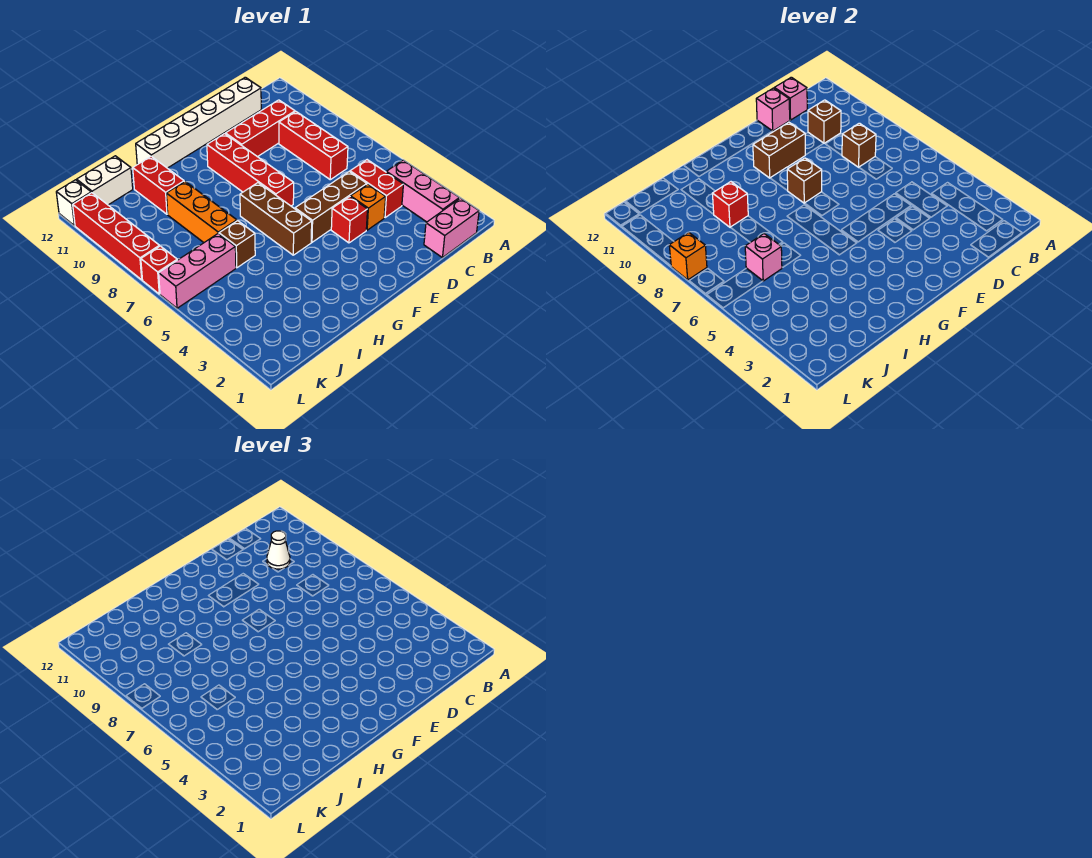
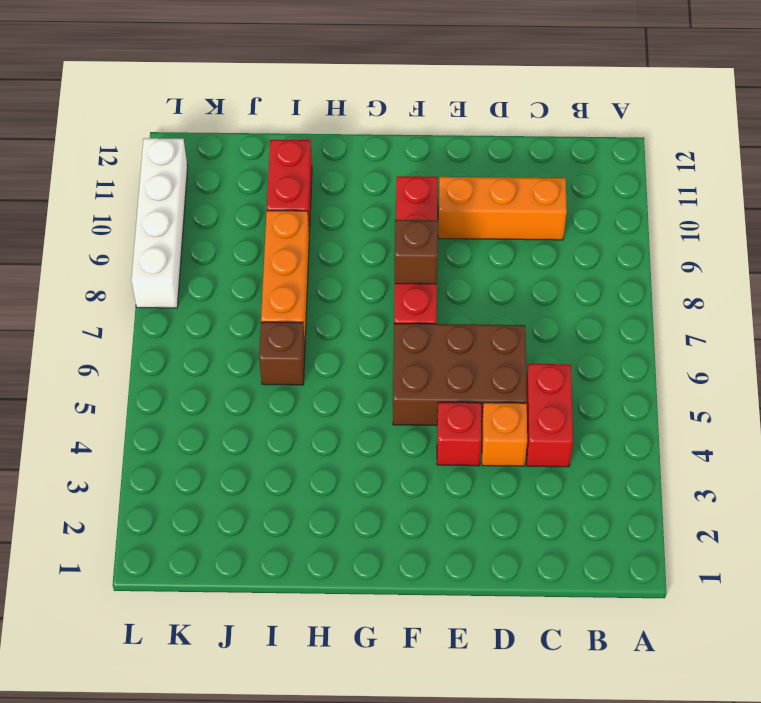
orange brick C10:E10 level 1 -> red brick C10:E10 level 1
brown brick D5:F6 level 1 -> brown brick D5:F5 level 1
white brick L8:L11 level 1 -> red brick L8:L11 level 1
none -> pink brick B1:C1 level 1
none -> pink brick B2:B4 level 1
none -> red brick C7:C9 level 1

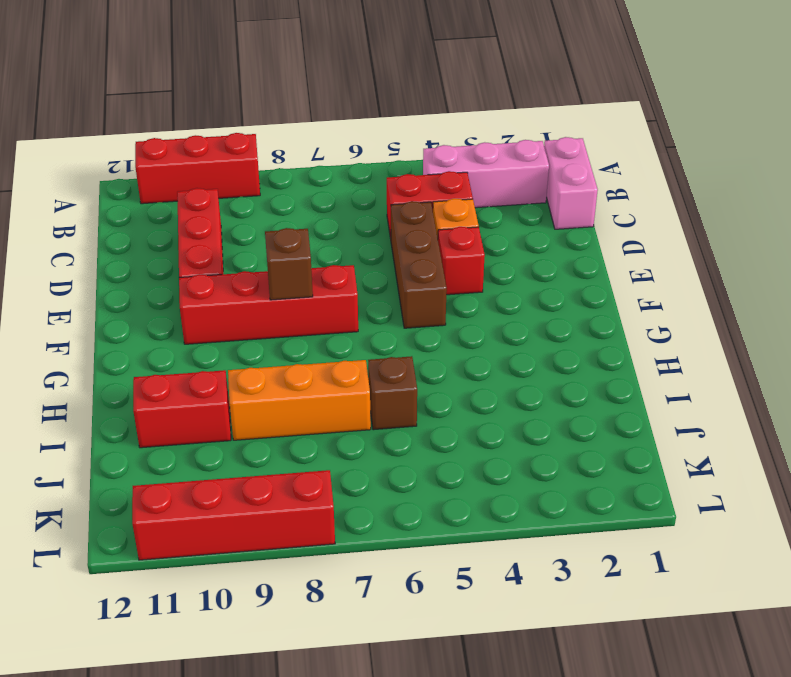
red brick A9:A11 level 1 -> red brick C7:C9 level 1
none -> white brick C12:H12 level 1
none -> brown brick G5:G7 level 1
none -> pink brick J6:L6 level 1

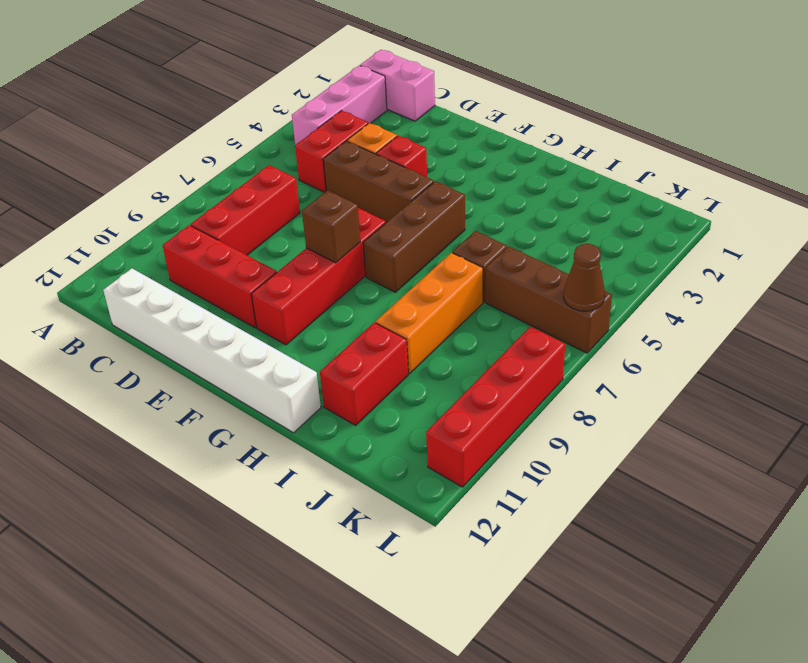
brown brick J6:L6 level 1 -> pink brick J6:L6 level 1
brown cone L6 level 2 -> none
none -> white brick J12:K12 level 1
none -> red brick L7 level 1
none -> white brick L12 level 1

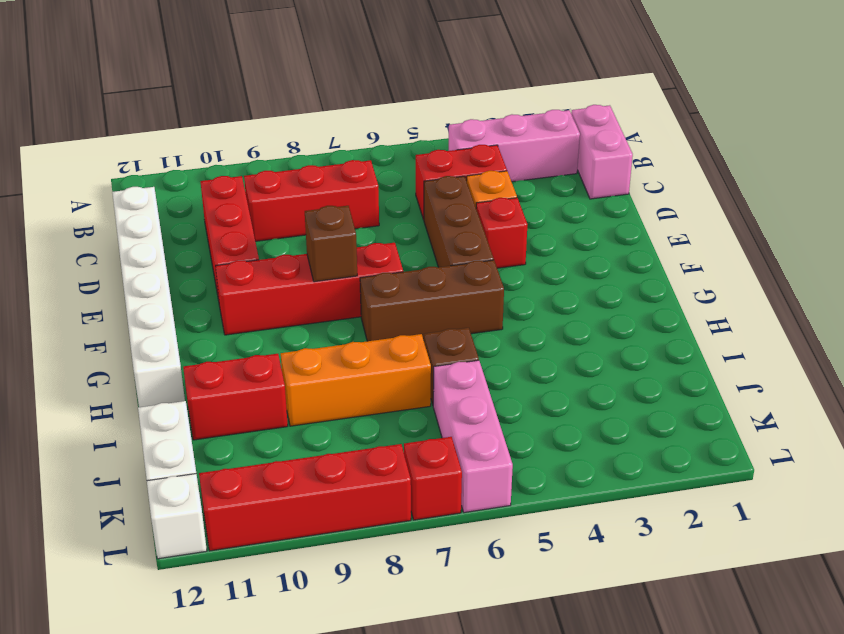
none -> brown brick C8 level 2
none -> brown brick C10 level 2
none -> pink brick C12 level 2

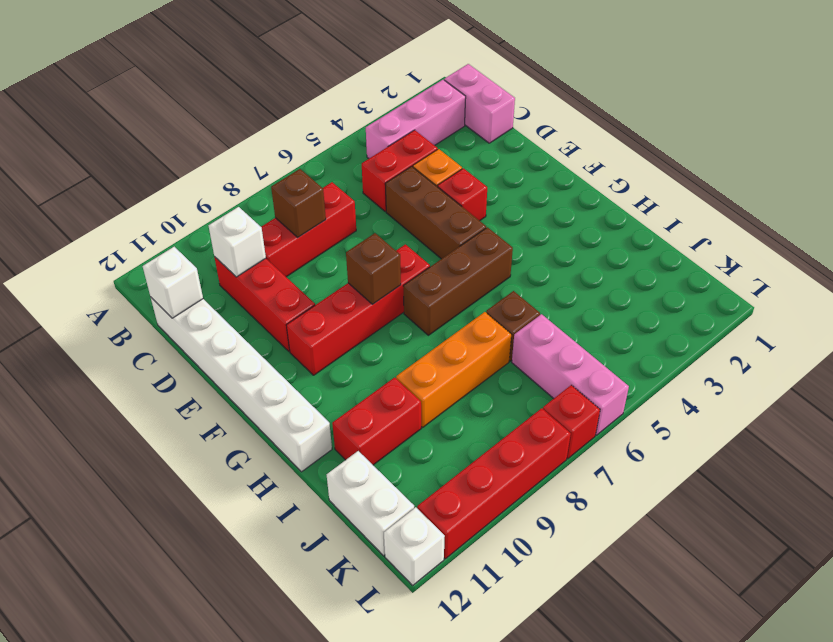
white brick C10 level 2 -> brown brick C10 level 2
white brick C12 level 2 -> pink brick C12 level 2
none -> pink brick D12 level 2
none -> brown brick E10:F10 level 2
none -> red brick I9 level 2

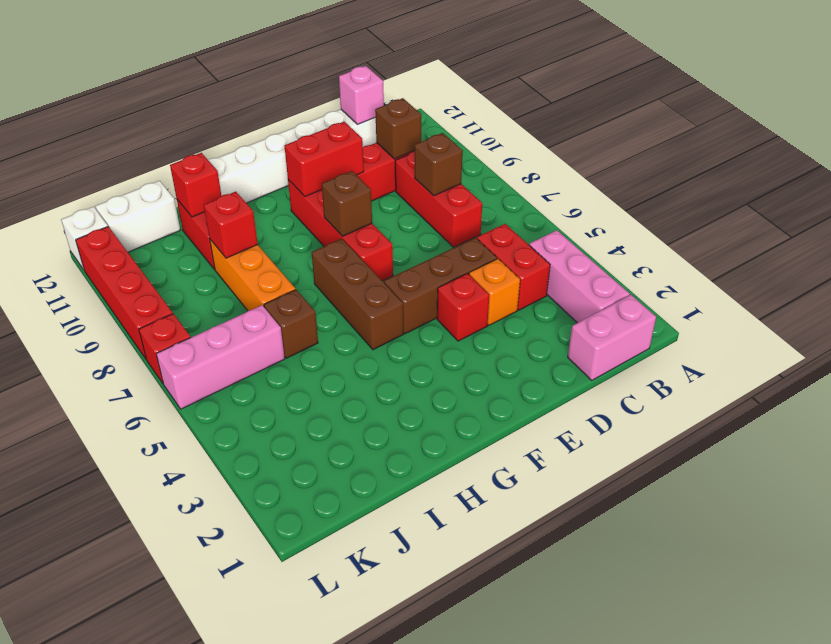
red brick E10:F10 level 2 -> brown brick E10:F10 level 2
red brick I11 level 2 -> none
none -> pink brick D12 level 2
none -> pink brick J6 level 2
none -> orange brick L8 level 2

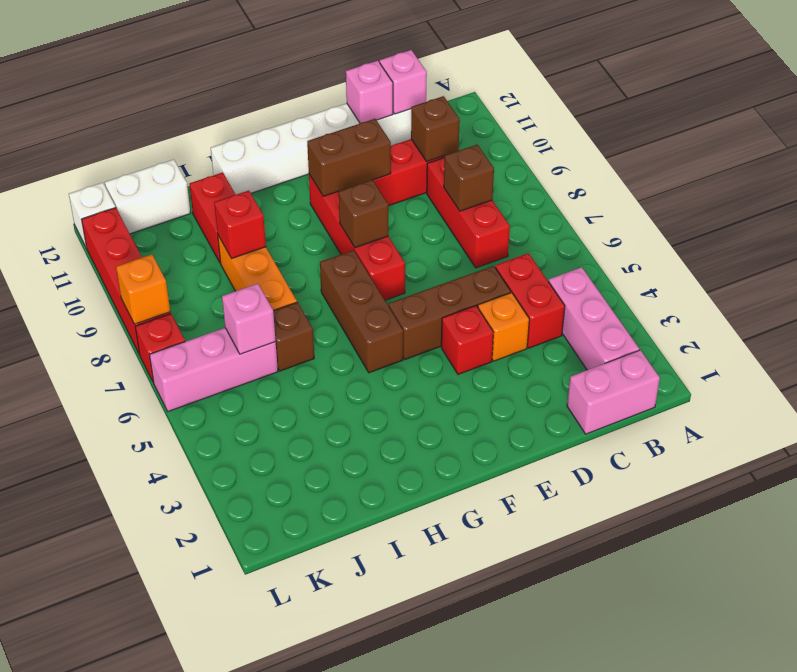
none -> white cone C10 level 3

